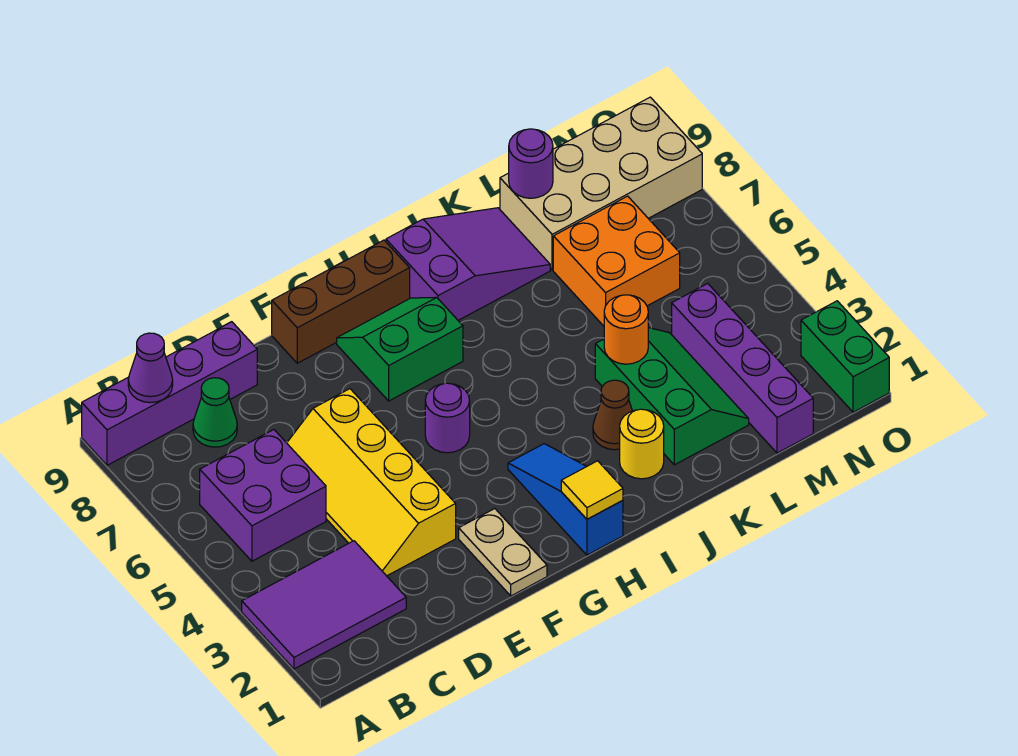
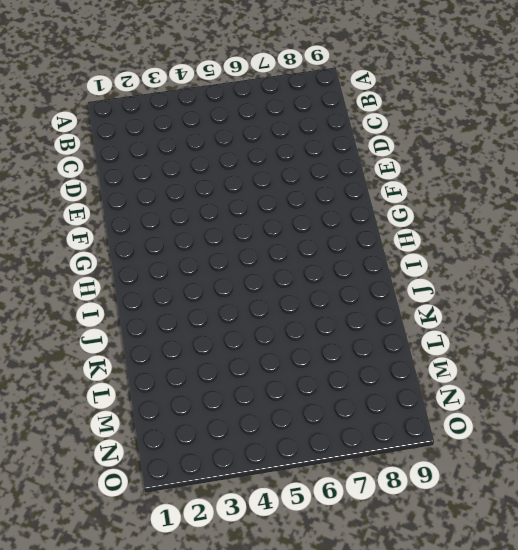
none -> purple tile A2:C3 level 1
none -> purple brick A9:D9 level 1
none -> purple brick B5:C6 level 1

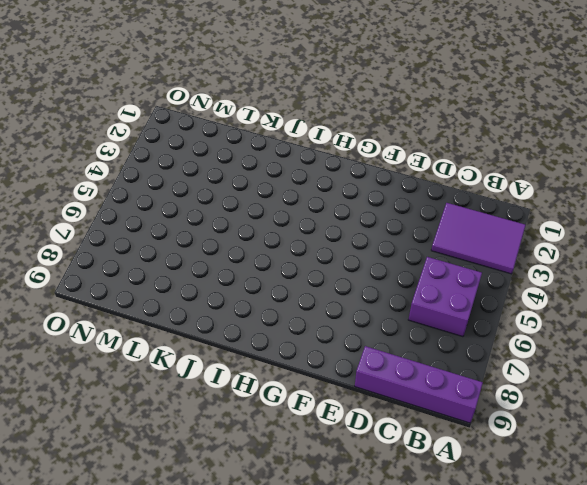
none -> green cone C8 level 1
none -> yellow slope D3:E6 level 1 top E
none -> tan plate F1:F2 level 1

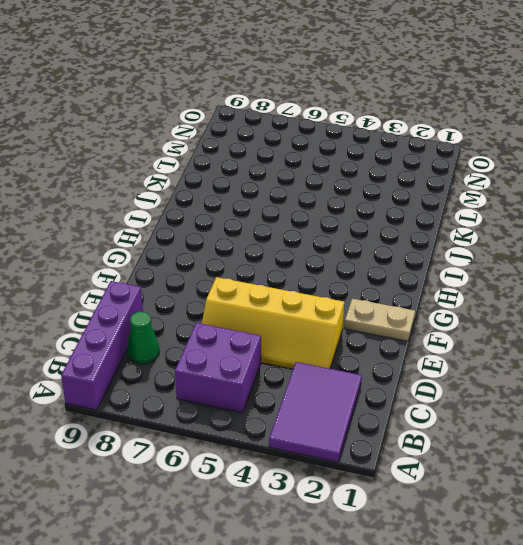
none -> brown brick F9:H9 level 1
none -> purple round brick G5 level 1
none -> green slope G7:H8 level 1 top 7

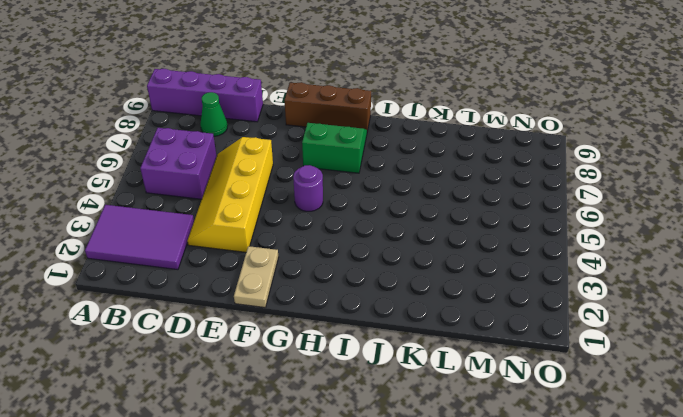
none -> blue slope H1:H3 level 1 top 1
none -> purple slope I8:K9 level 1 top I
none -> yellow round brick J2 level 1

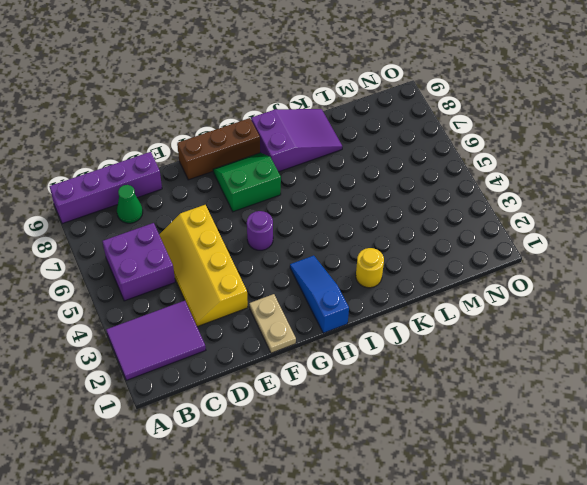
none -> brown cone J3 level 1
none -> green slope K2:L4 level 1 top K
none -> orange brick L6:M7 level 1

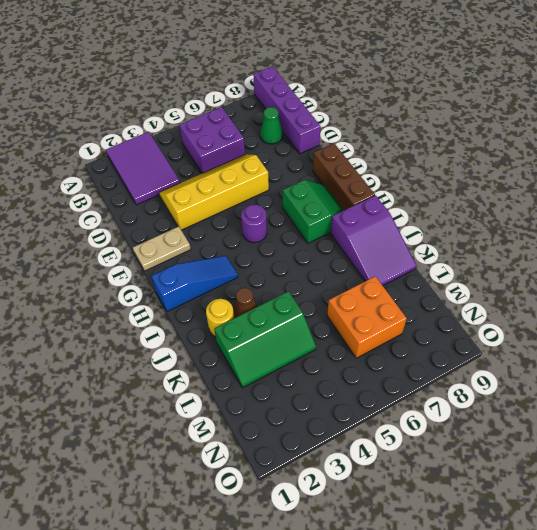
none -> tan brick L8:O9 level 1
none -> purple brick M1:M4 level 1
none -> green brick O1:O2 level 1

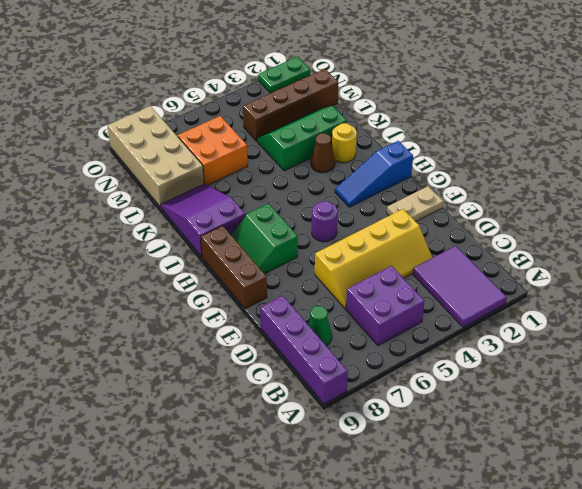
brown brick M1:M4 level 1 -> purple brick M1:M4 level 1
green plate O1:O2 level 1 -> green brick O1:O2 level 1
none -> purple cone B9 level 2
none -> yellow tile H1 level 2
none -> orange round brick K4 level 2

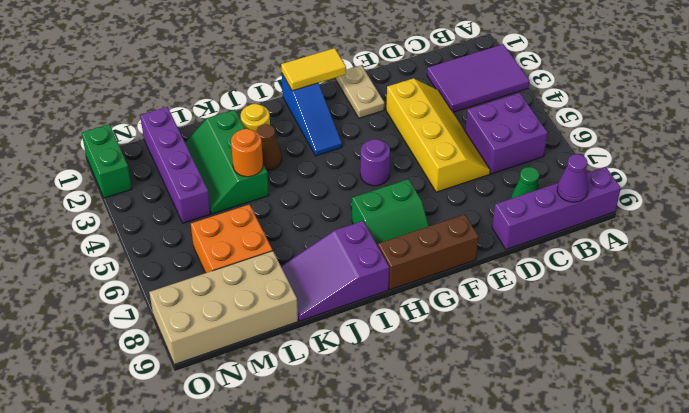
yellow tile G1:H1 level 2 -> yellow tile H1 level 2
none -> purple round brick L9 level 2

